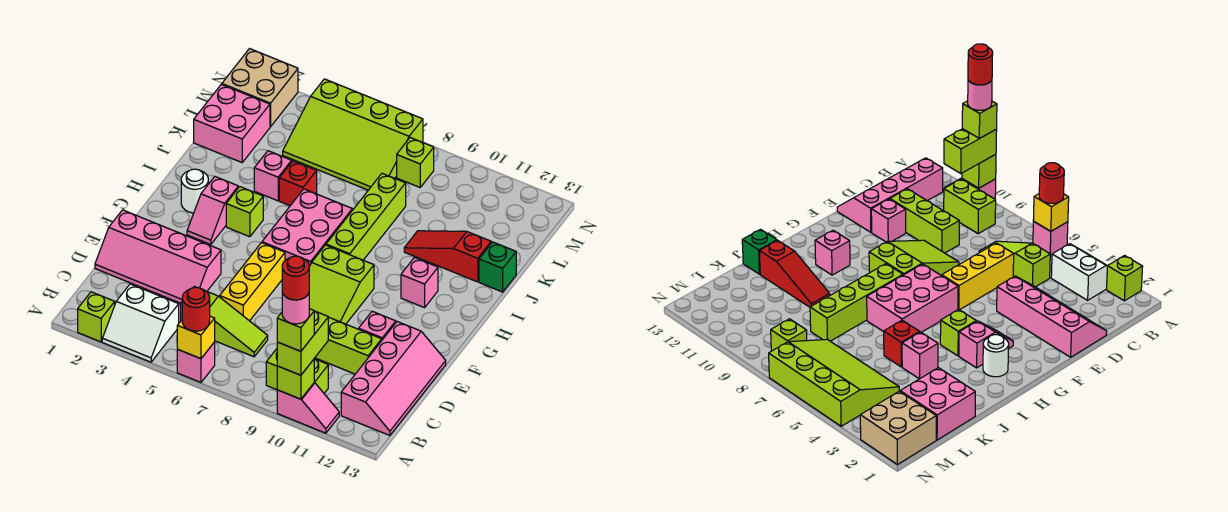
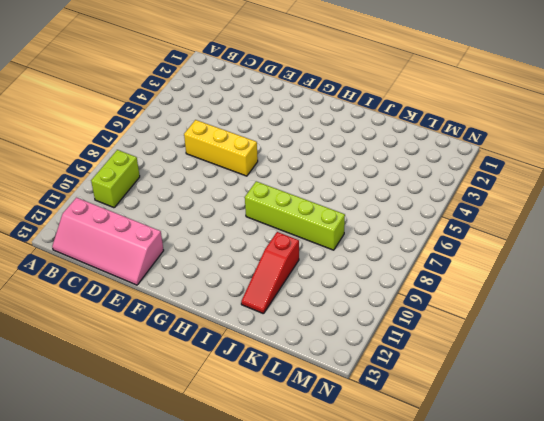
red slope J10:J12 level 1 top 10 -> red slope J10:J12 level 1 top 12
none -> lime brick A2 level 1
none -> white slope A3:B4 level 1 top B
none -> pink brick A6 level 1
none -> pink slope A10:A11 level 1 top 10

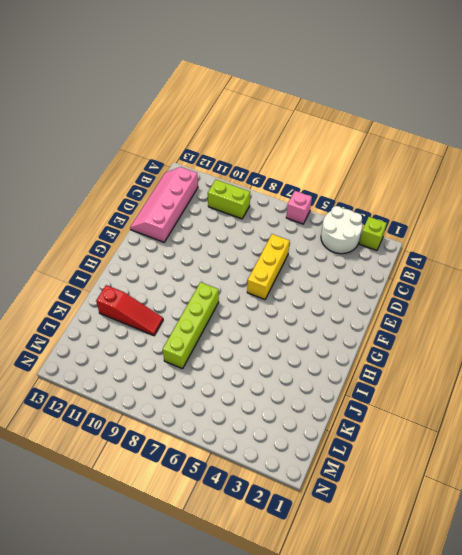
white round brick A3:B4 level 1 -> white slope A3:B4 level 1 top B
none -> pink slope A10:A11 level 1 top 10
none -> lime slope C5:C7 level 1 top 5
none -> pink slope D1:E4 level 1 top E
none -> lime brick D9:D11 level 1

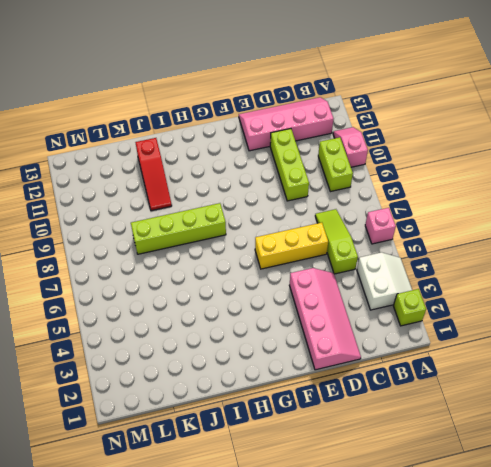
none -> lime slope E8:G9 level 1 top G
none -> pink brick E11 level 1
none -> pink slope G3:H3 level 1 top H
none -> pink brick G6:I7 level 1

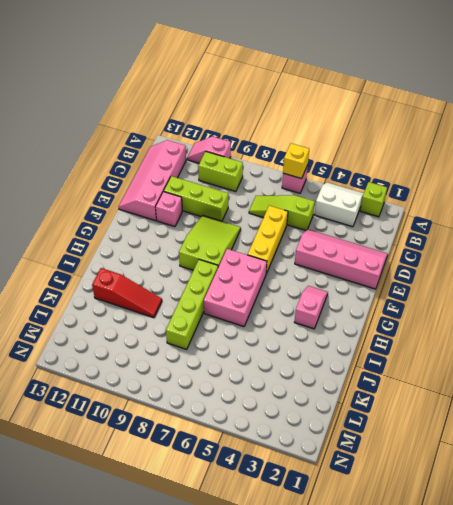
none -> white round brick H2 level 1
none -> lime brick H4 level 1
none -> pink brick H11 level 1
none -> pink brick J4 level 1

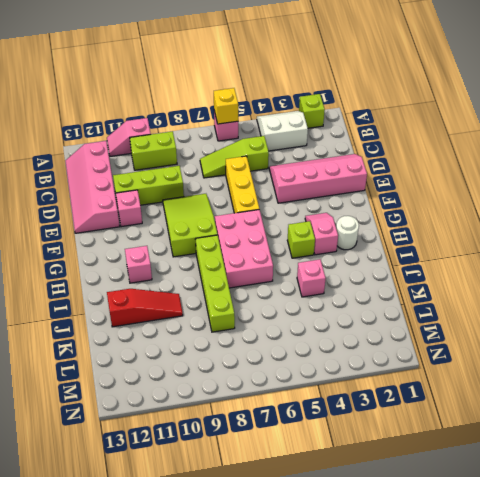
none -> red brick J5 level 1
none -> green brick J13 level 1
none -> pink brick K1:L2 level 1
none -> lime slope L4:N7 level 1 top N

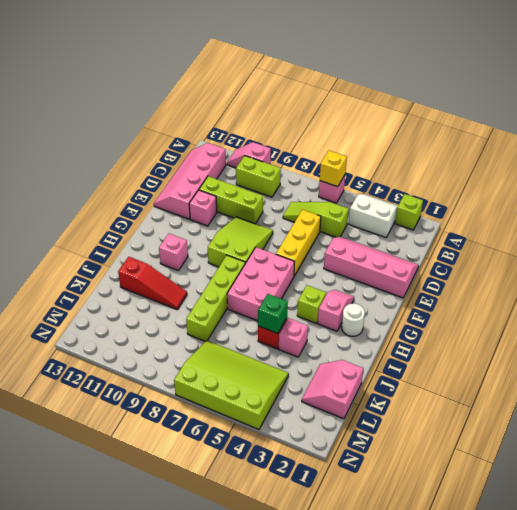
green brick J5 level 2 -> green brick J13 level 1
pink slope K1:L2 level 1 top 1 -> pink brick K1:L2 level 1
none -> tan brick M1:N2 level 1
none -> lime brick M8 level 1
none -> lime brick A10 level 2
none -> red round brick A6 level 3

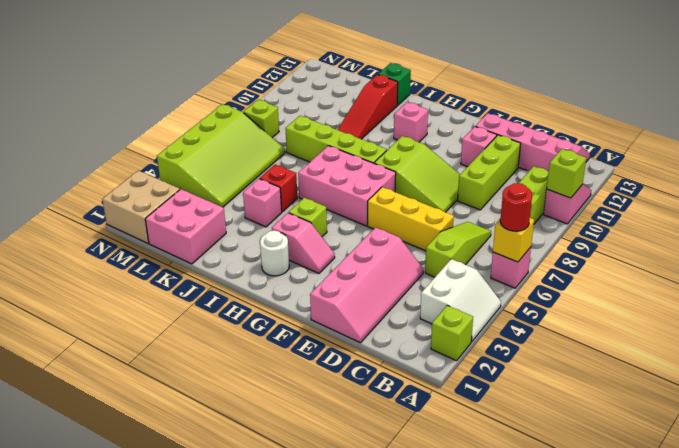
none -> lime brick A10:B10 level 3
none -> lime brick A10 level 4
none -> pink round brick A10 level 5
none -> red round brick A10 level 6

